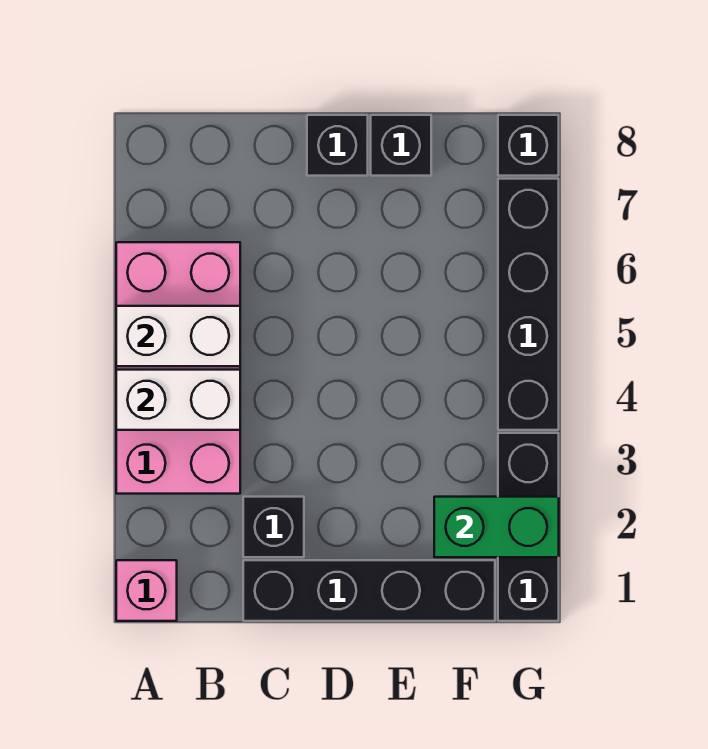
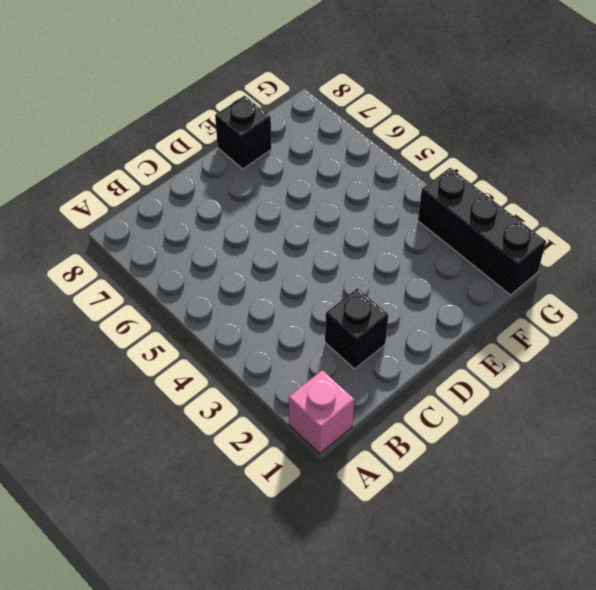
none -> pink brick A3:B6 level 1
none -> black brick C1:F1 level 1
none -> black brick D8 level 1

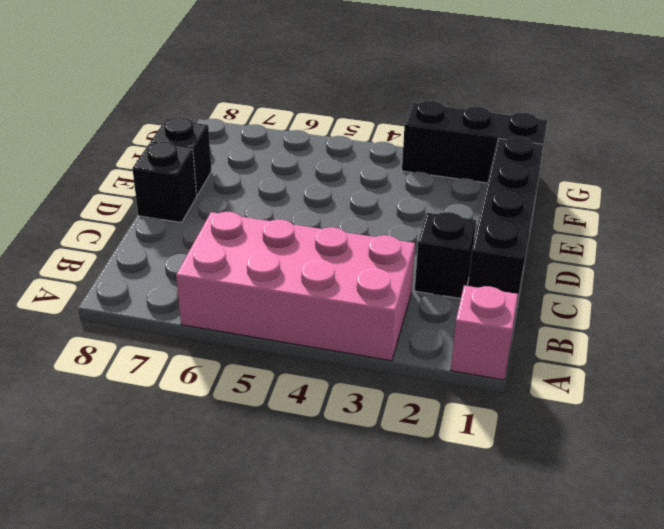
none -> black brick G4:G7 level 1
none -> black brick G8 level 1
none -> white brick A4:B4 level 2

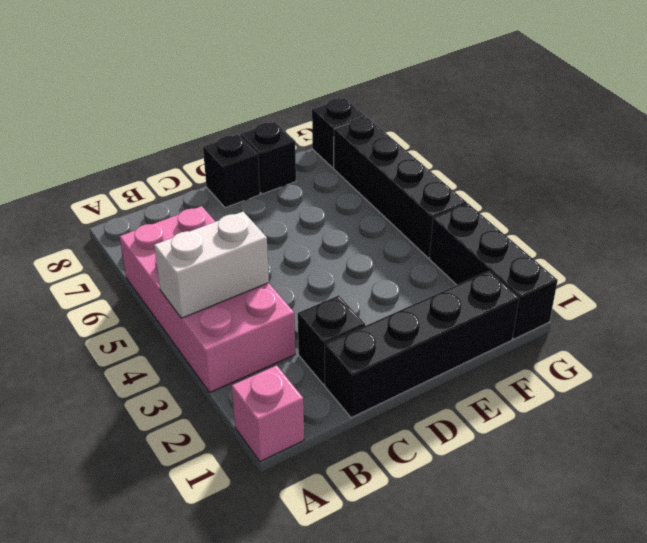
none -> white brick A5:B5 level 2
none -> green brick F2:G2 level 2

